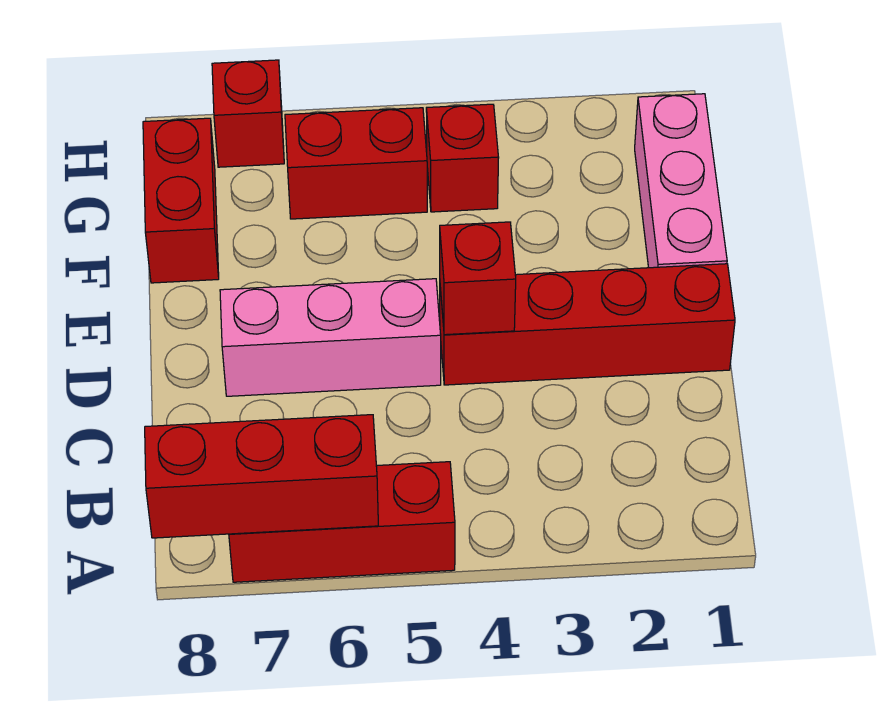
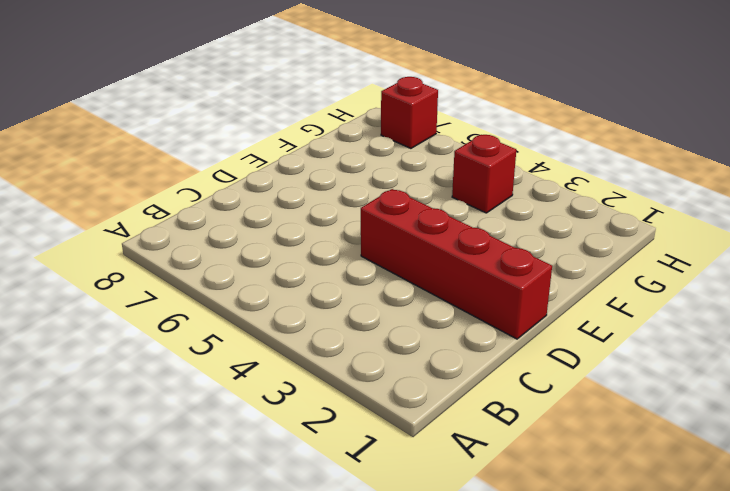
none -> red brick A5:A7 level 1
none -> pink brick D5:D7 level 1

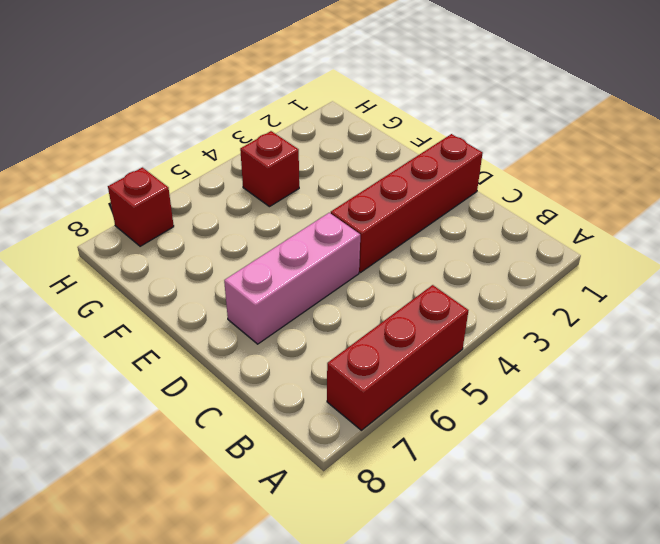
none -> pink brick E1:G1 level 1
none -> red brick F8:G8 level 1

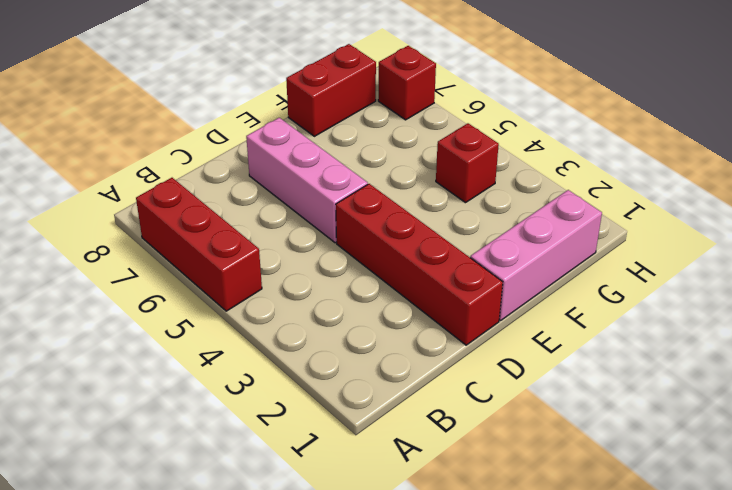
none -> red brick G5:G6 level 1
none -> red brick A6:A8 level 2

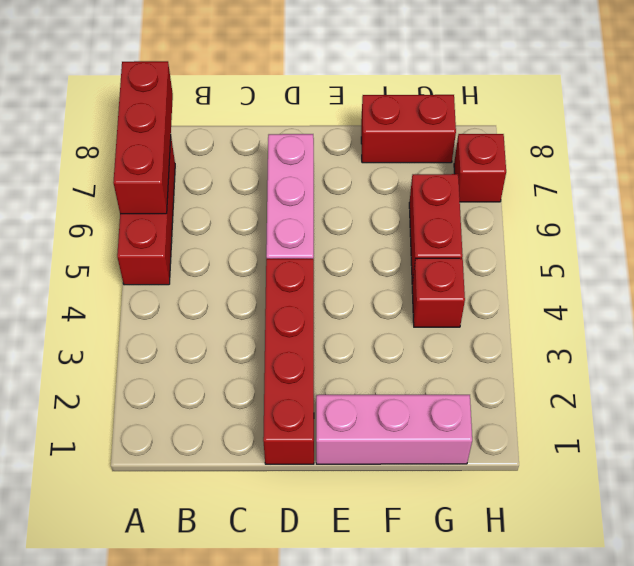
none -> red brick D4 level 2

